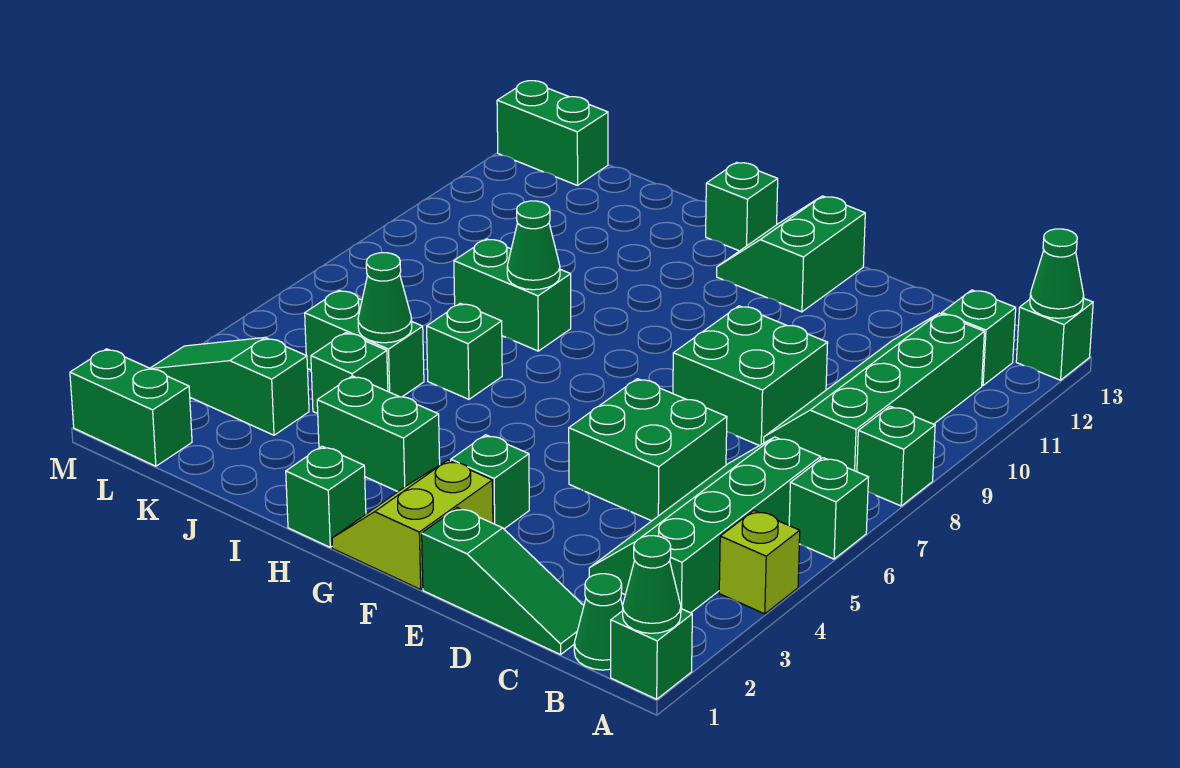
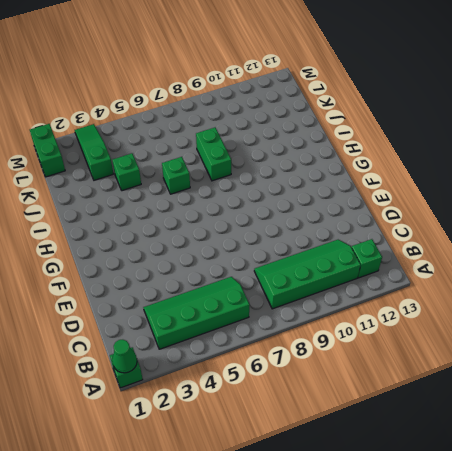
none -> lime brick A4 level 1
none -> green brick A6 level 1
none -> green brick A8 level 1

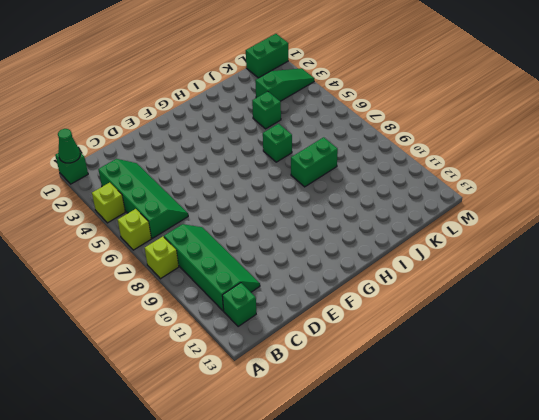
lime brick A6 level 1 -> green brick A6 level 1
lime brick A8 level 1 -> green brick A8 level 1
none -> green brick A13 level 1
none -> green cone B1 level 1
none -> green slope C1:E1 level 1 top E

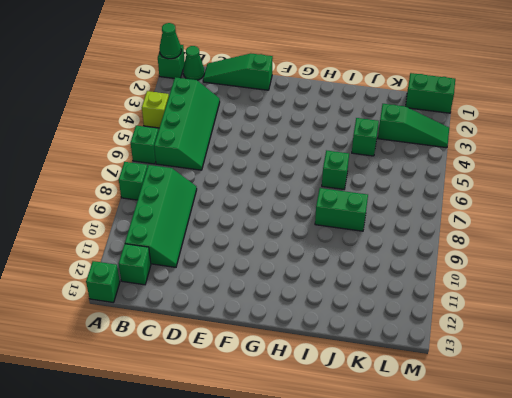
none -> green brick D5:E6 level 1
none -> green brick D8:E9 level 1
none -> lime slope F1:G2 level 1 top F

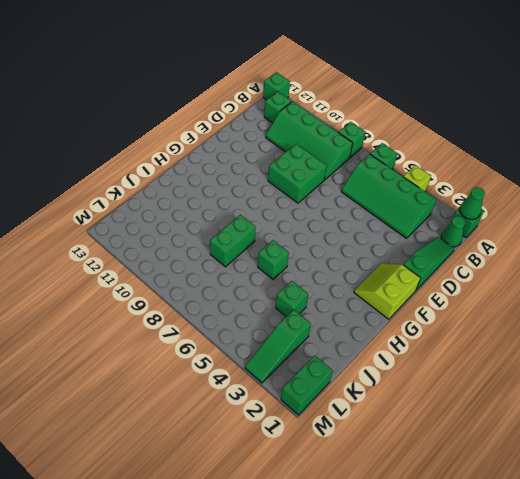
lime slope F1:G2 level 1 top 1 -> lime slope F1:G2 level 1 top F
none -> green brick D5:E6 level 1
none -> green brick F3 level 1
none -> green slope F12:G13 level 1 top F

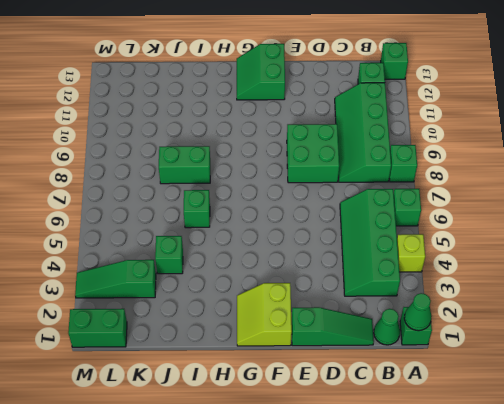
none -> green brick D5:E6 level 1
none -> green brick F3 level 1
none -> green brick H1 level 1

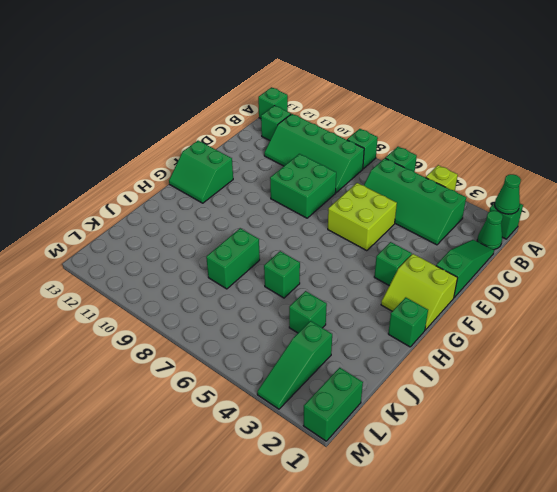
lime brick D5:E6 level 1 -> green brick D5:E6 level 1
none -> green brick H3:I3 level 1
none -> green brick H13 level 1
none -> green brick J5:K5 level 1

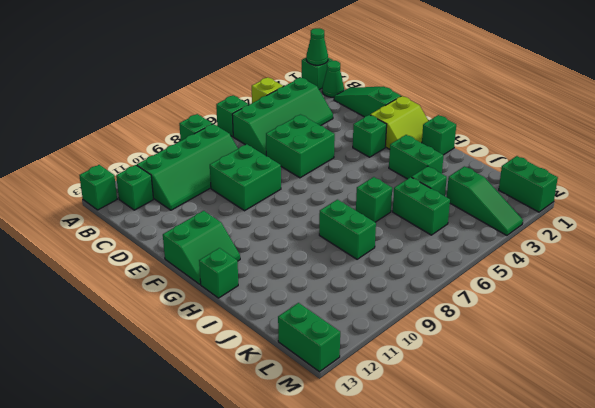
none -> green cone A13 level 2
none -> green cone I8 level 2
none -> green cone J5 level 2

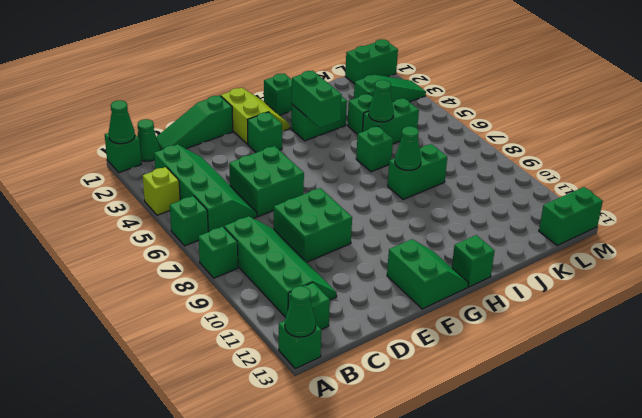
green brick H3:H4 level 2 -> none

